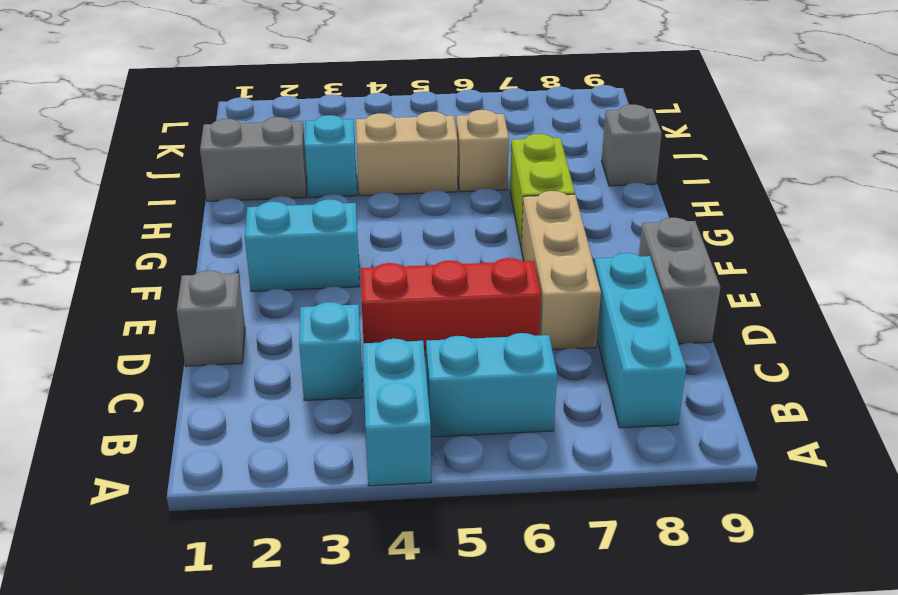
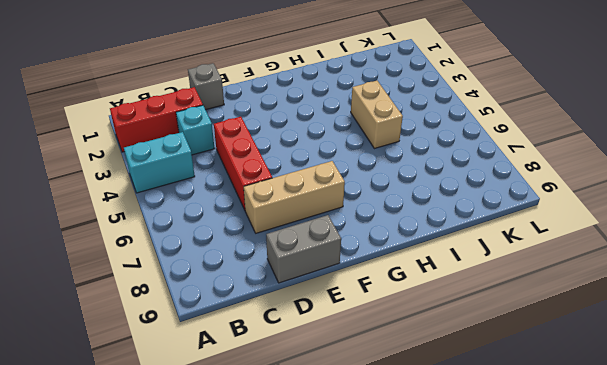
red brick A2:C2 level 1 -> none
none -> cyan brick B5:B6 level 1
none -> cyan brick B8:D8 level 1
none -> cyan brick F2:F3 level 1

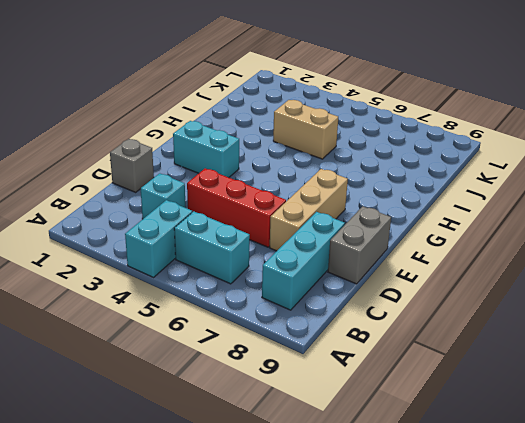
none -> lime brick G7:H7 level 1
none -> grey brick I1:I2 level 1
none -> cyan brick I3 level 1

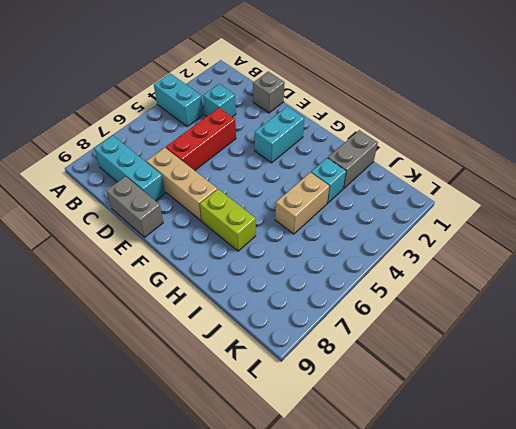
none -> cyan brick B5:B6 level 1
none -> tan brick I6 level 1
none -> grey brick I9 level 1

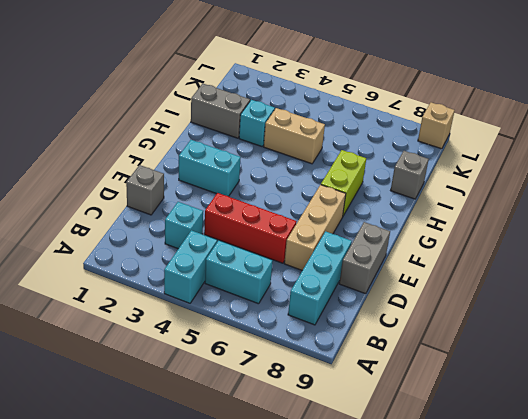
tan brick L9 level 1 -> tan brick I6 level 1

